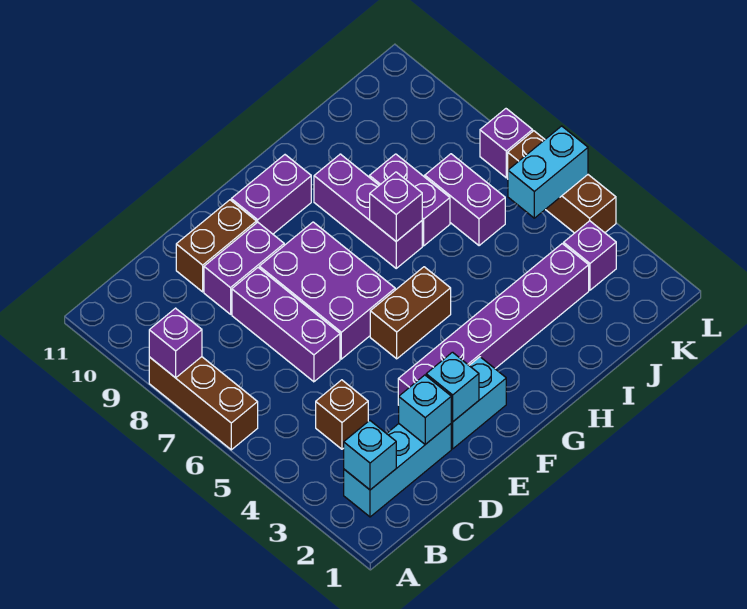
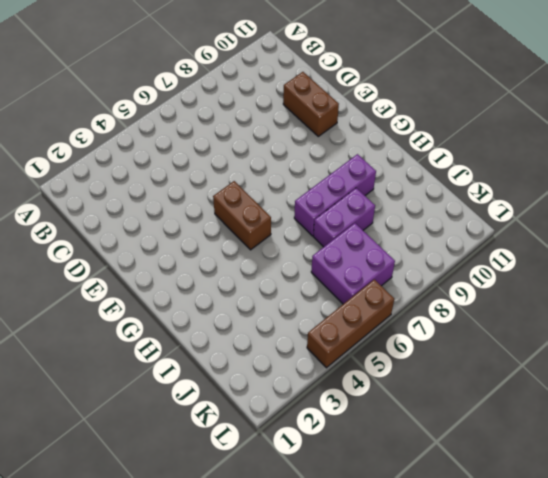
purple brick J6:K7 level 1 -> purple brick J6:J7 level 1
none -> brown brick A6:A8 level 1
none -> cyan brick B2:D2 level 1
none -> brown brick C4 level 1

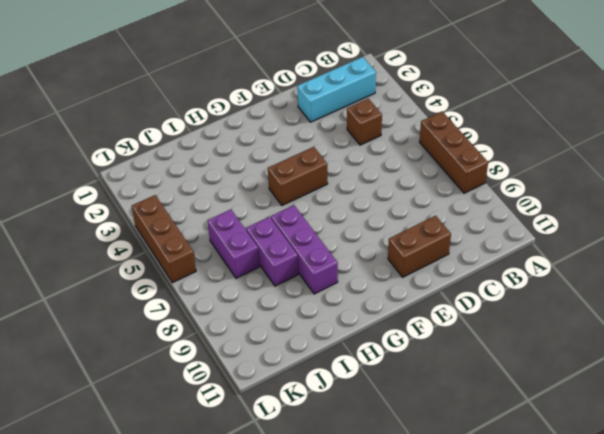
none -> purple brick D6:D8 level 1
none -> purple brick D9:E9 level 1
none -> cyan brick E2:F2 level 1

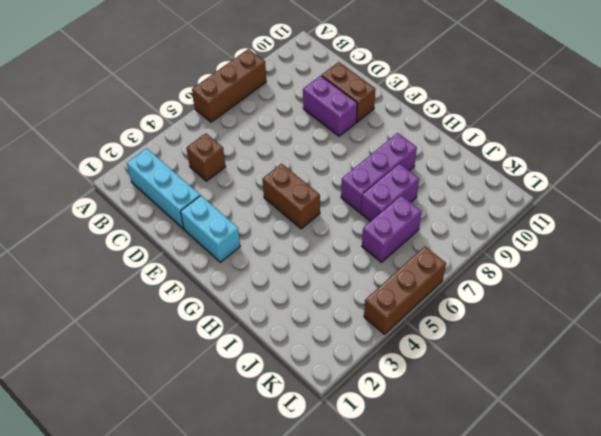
none -> purple brick D6:D8 level 1
none -> purple brick E3:J3 level 1
none -> purple brick E6:F8 level 1

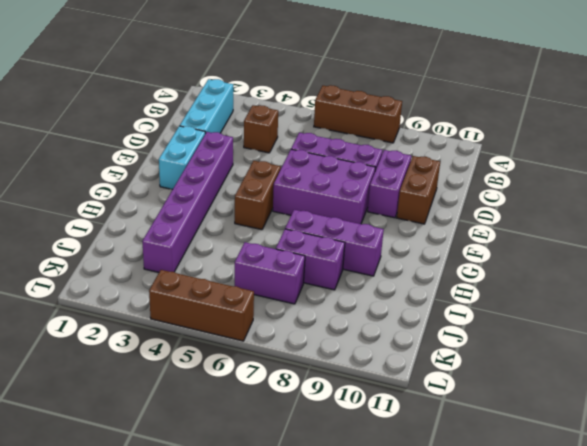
none -> purple brick F10:G10 level 1
none -> purple brick K3 level 1
none -> purple brick L7 level 1

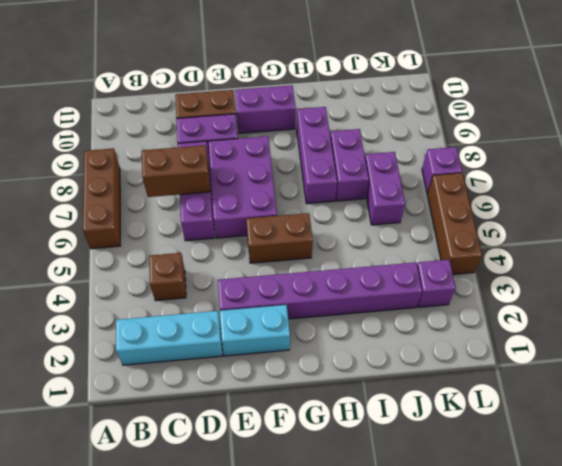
brown brick C7:D7 level 2 -> none
none -> purple brick A8 level 2
none -> cyan brick B2 level 2
none -> cyan brick D2 level 2

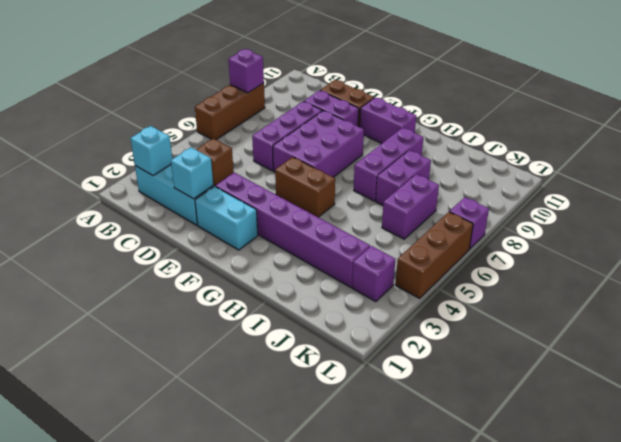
none -> cyan brick E2 level 2
none -> purple brick H7 level 2
none -> cyan brick K5:L5 level 2

